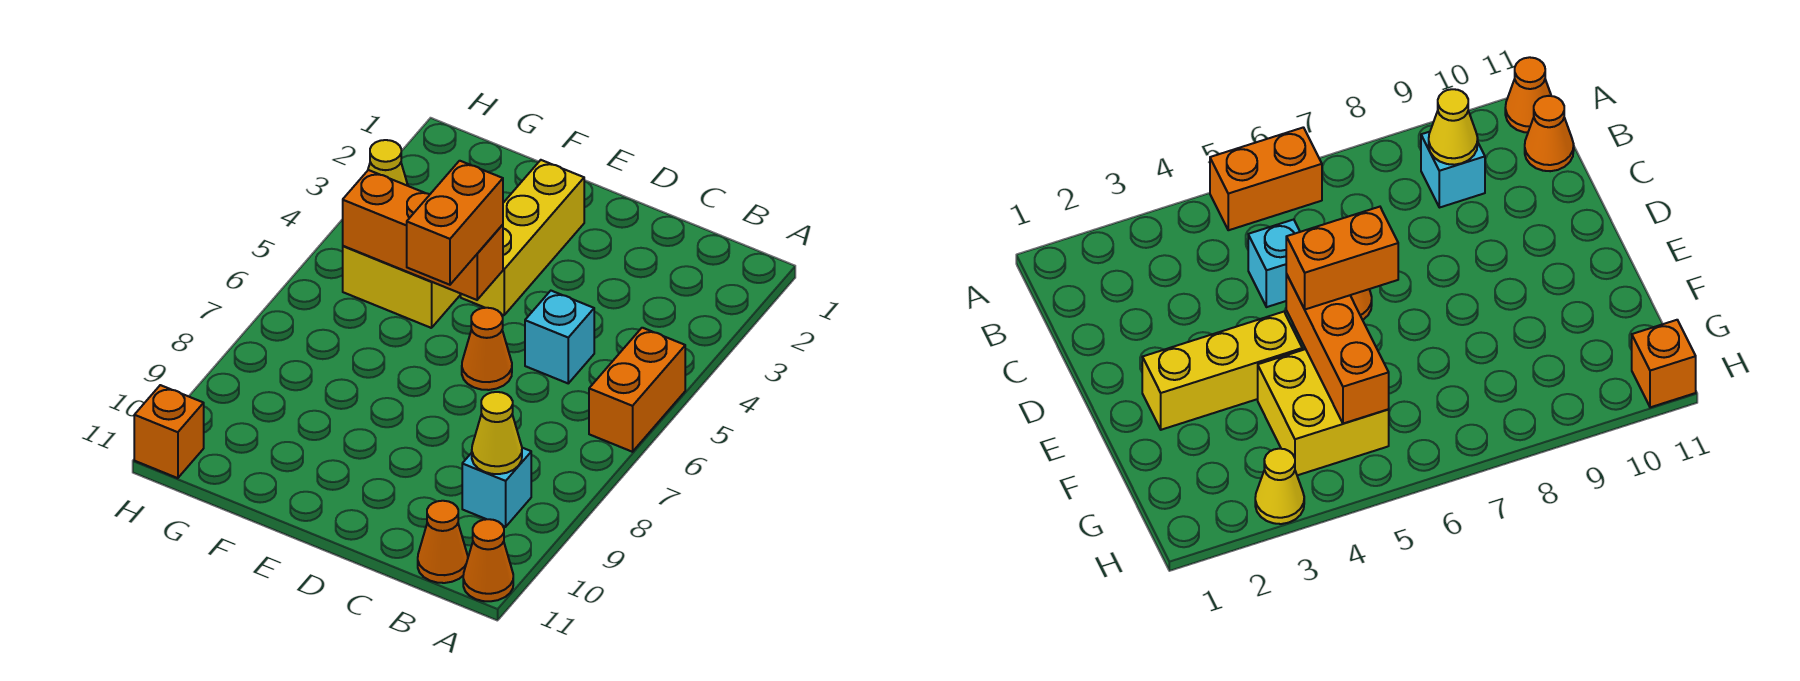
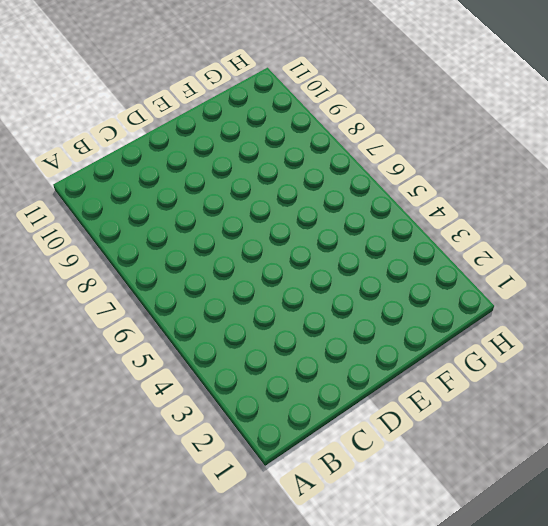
none -> orange brick A5:A6 level 1
none -> orange cone A11 level 1
none -> cyan brick B9 level 1

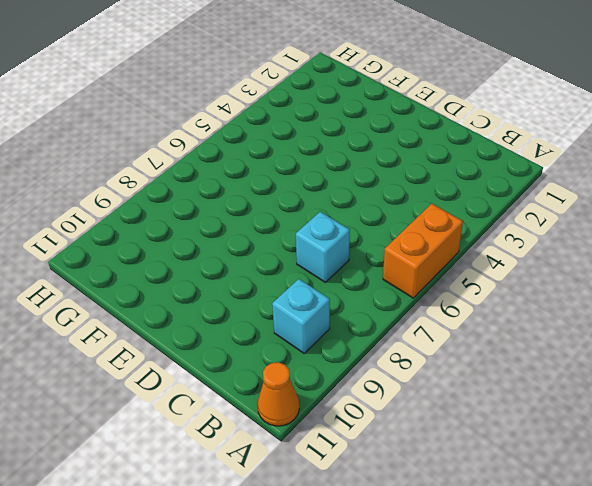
cyan brick C7 level 1 -> cyan brick C5 level 1
none -> orange cone B11 level 1
none -> orange cone D6 level 1
none -> yellow brick E2:E4 level 1

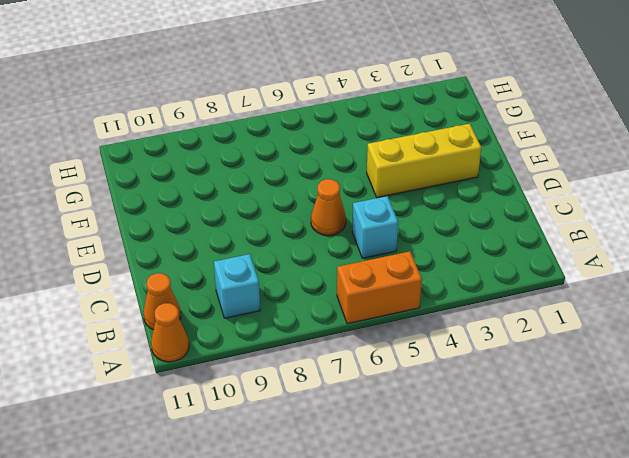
none -> yellow brick F4:G5 level 1
none -> yellow cone H3 level 1
none -> orange brick H11 level 1

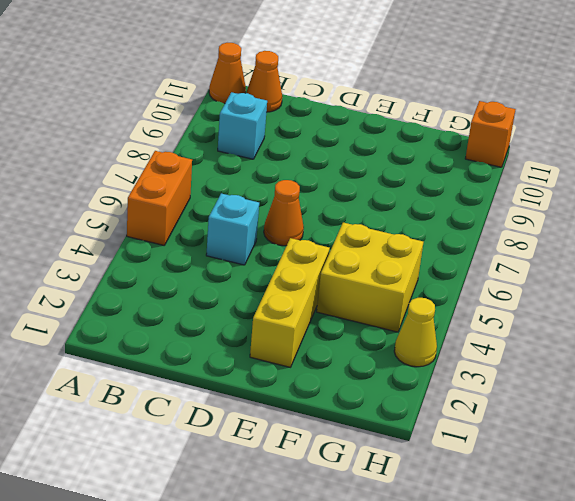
none -> yellow cone B9 level 2
none -> orange brick E5:G5 level 2
none -> orange brick E5:E6 level 3

